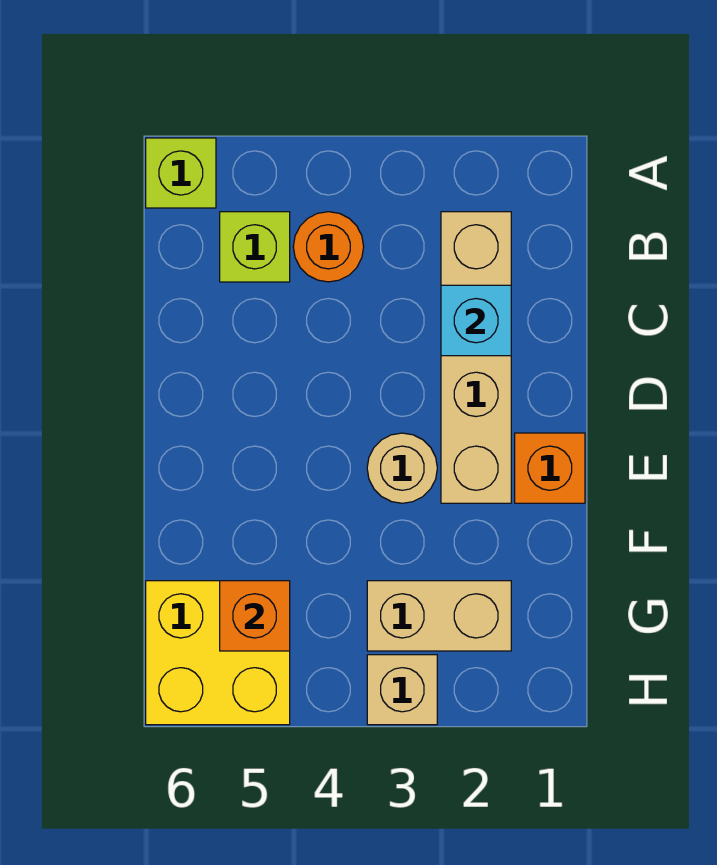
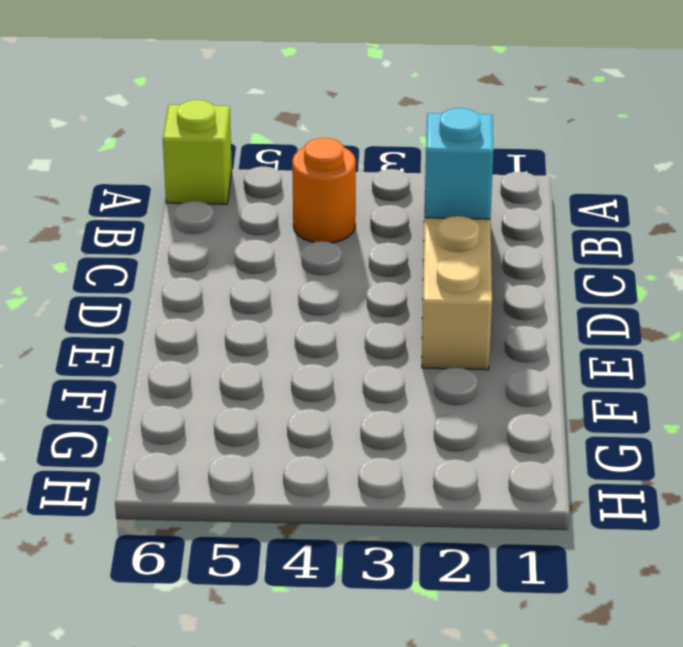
none -> lime brick B5 level 1
none -> orange brick E1 level 1

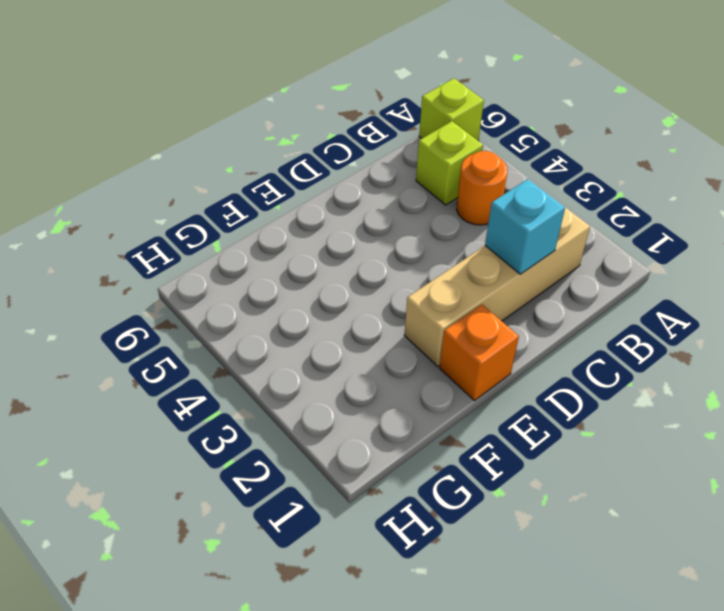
none -> tan round brick E3 level 1
none -> tan brick G2:G3 level 1

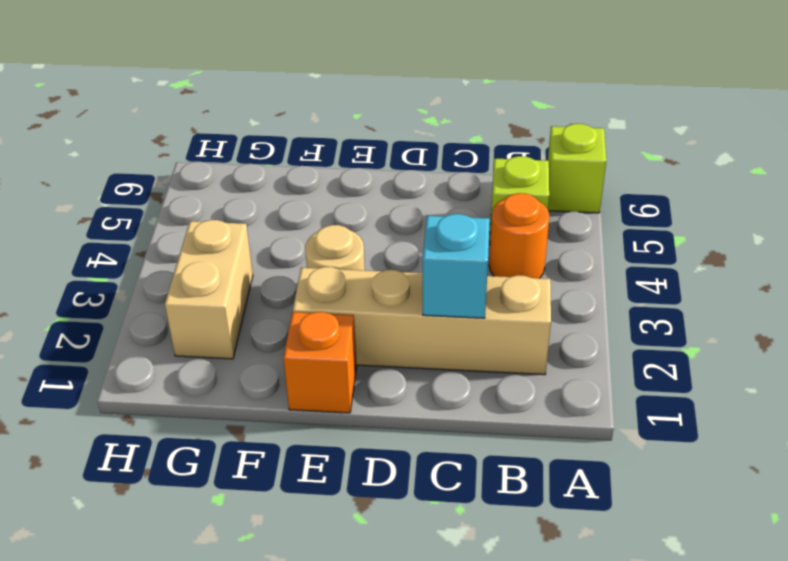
none -> yellow brick G5:H6 level 1
none -> tan brick H3 level 1

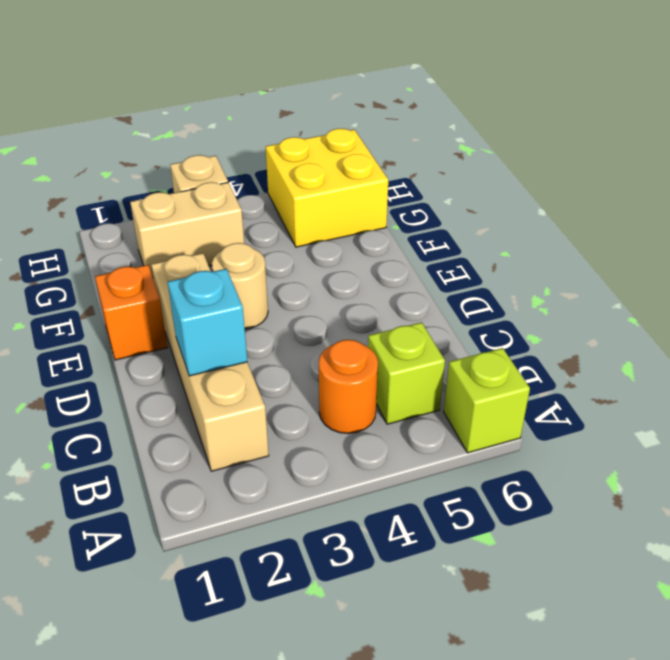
none -> orange brick G5 level 2

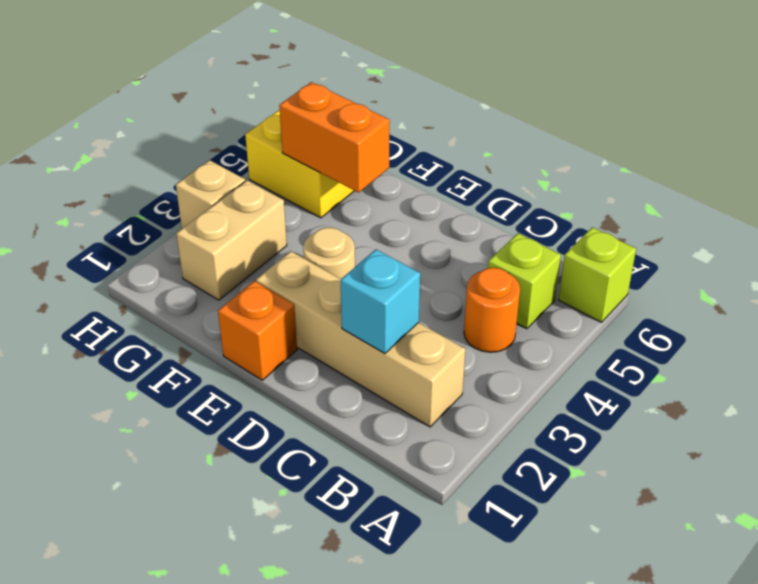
orange brick F5:G5 level 2 -> orange brick G5 level 2

